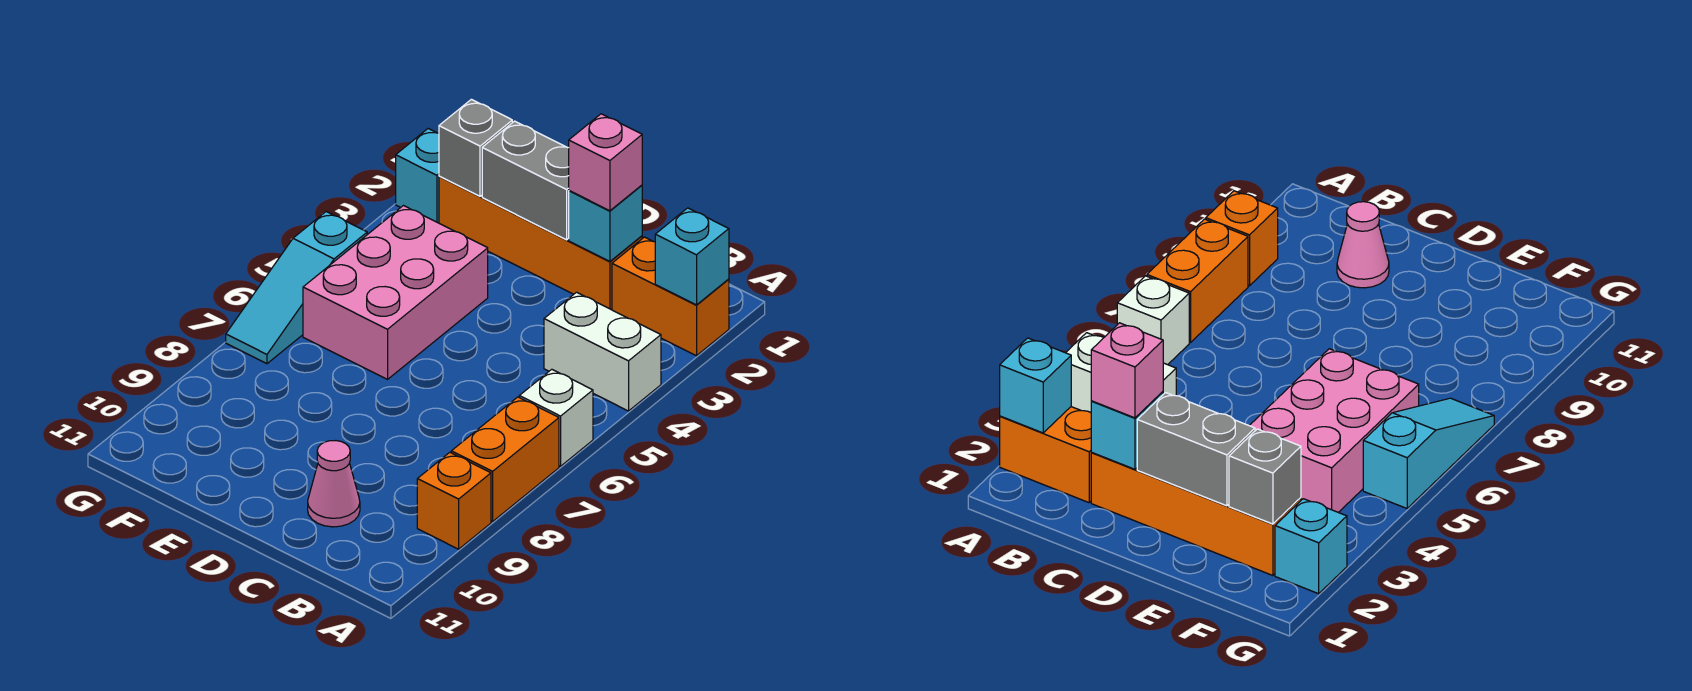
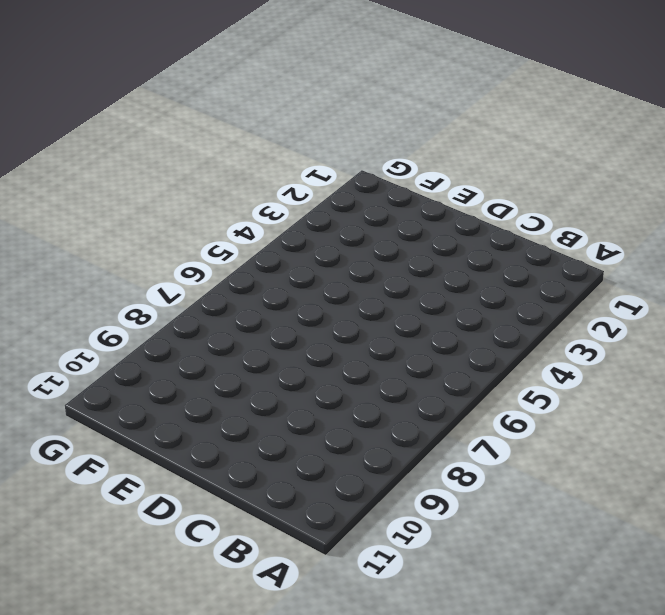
none -> orange brick A2:B2 level 1
none -> white brick A4:B4 level 1
none -> white brick A6 level 1

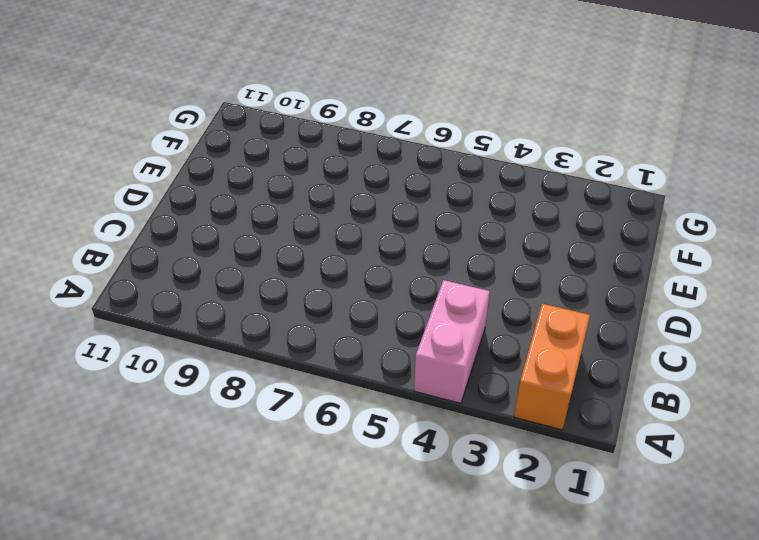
pink brick A4:B4 level 1 -> white brick A4:B4 level 1
none -> white brick A6 level 1
none -> orange brick A7:A8 level 1
none -> orange brick A9 level 1

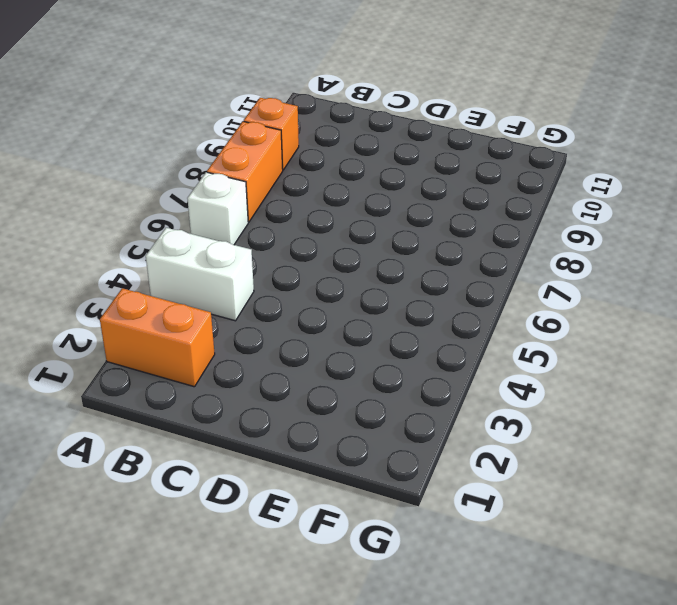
none -> orange brick C2:F2 level 1
none -> pink cone C10 level 1
none -> pink brick E4:F6 level 1

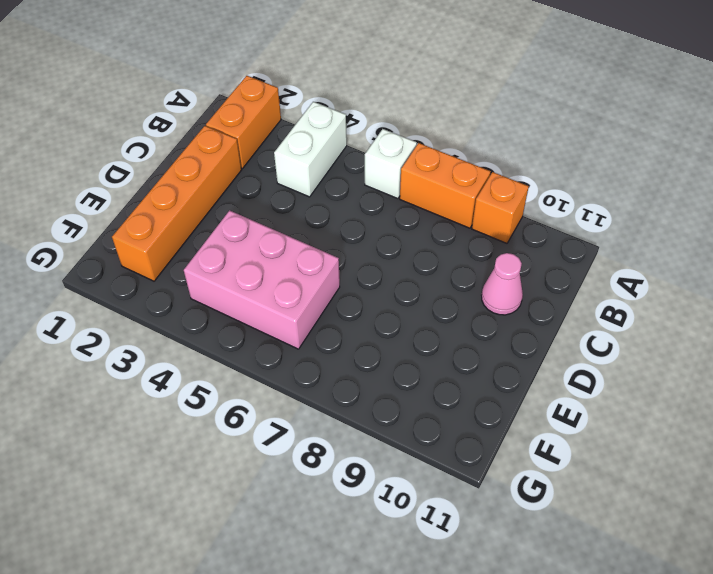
none -> cyan brick G2 level 1
none -> cyan slope G5:G7 level 1 top 5
none -> cyan brick A2 level 2

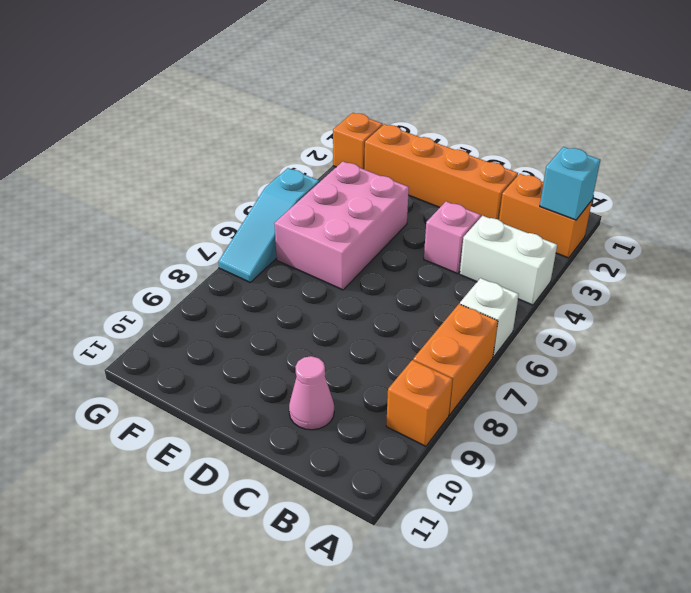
pink brick C4 level 1 -> pink brick C2 level 3
orange brick G2 level 1 -> cyan brick G2 level 1
none -> cyan brick C2 level 2
none -> grey brick D2:E2 level 2
none -> grey brick F2 level 2

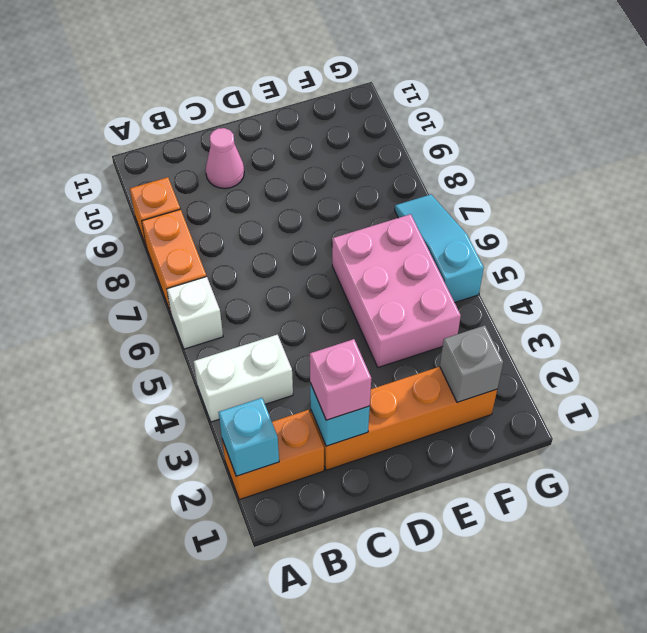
none -> cyan brick G2 level 1
none -> grey brick D2:E2 level 2

